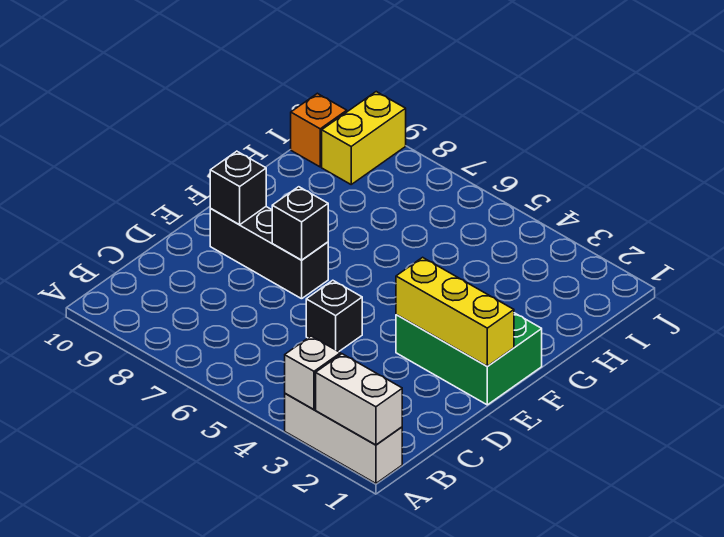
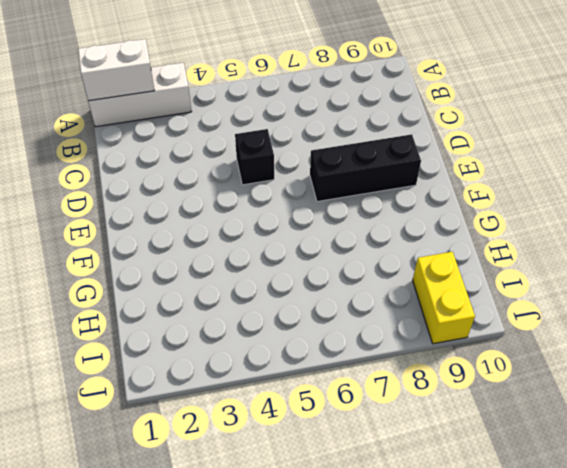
none -> green brick E1:F3 level 1
none -> orange brick I10 level 1

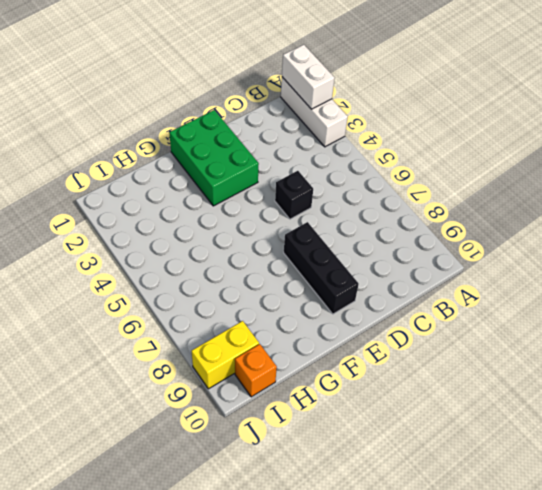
none -> white brick A3 level 2
none -> yellow brick E1:E3 level 2

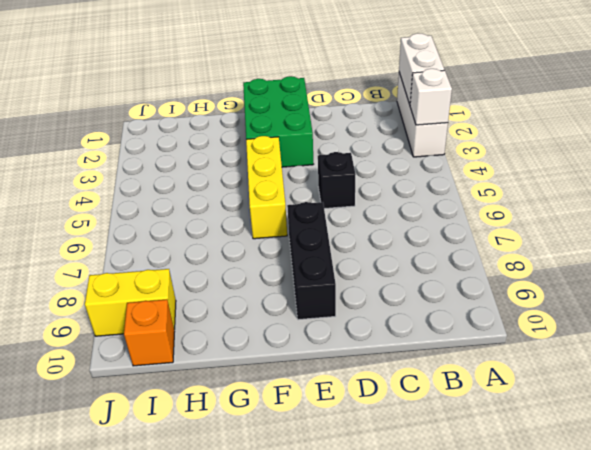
yellow brick F4:F6 level 1 -> yellow brick E1:E3 level 2
none -> black brick E7 level 2
none -> black brick E9 level 2

